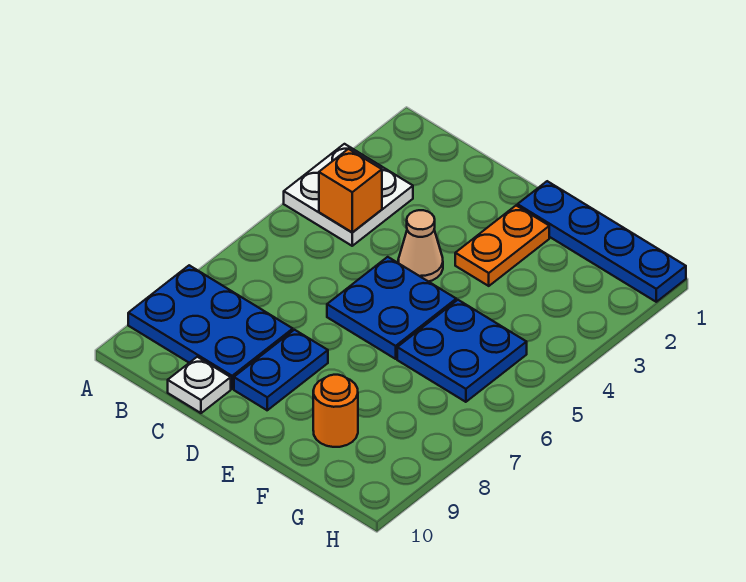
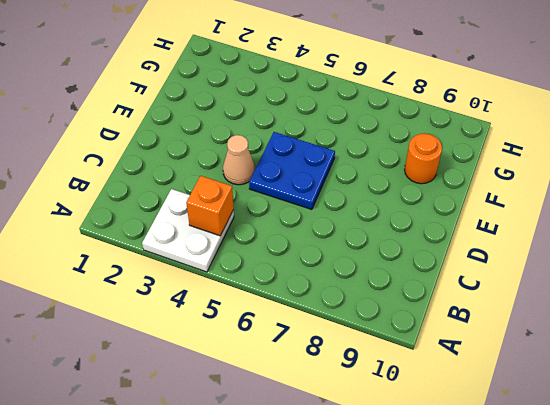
none -> blue plate A8:C9 level 1
none -> white plate C10 level 1

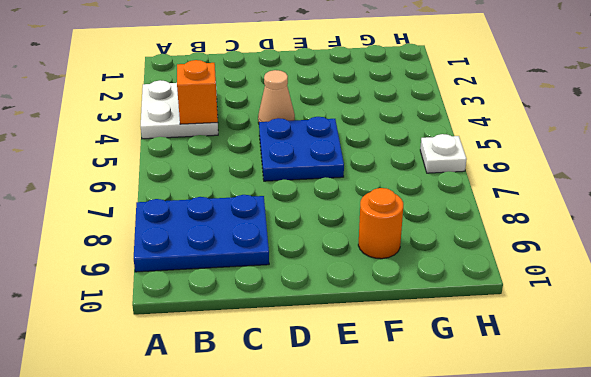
white plate H6 level 1 -> white plate C10 level 1
none -> blue plate D8:D9 level 1
none -> blue plate E1:H1 level 1

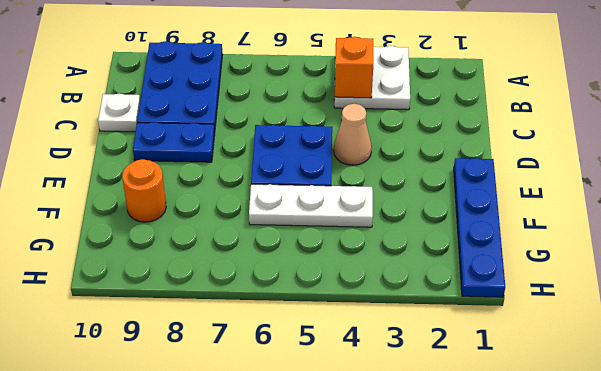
white plate F4:F6 level 1 -> blue plate F5:G6 level 1
none -> orange plate E2:E3 level 1

